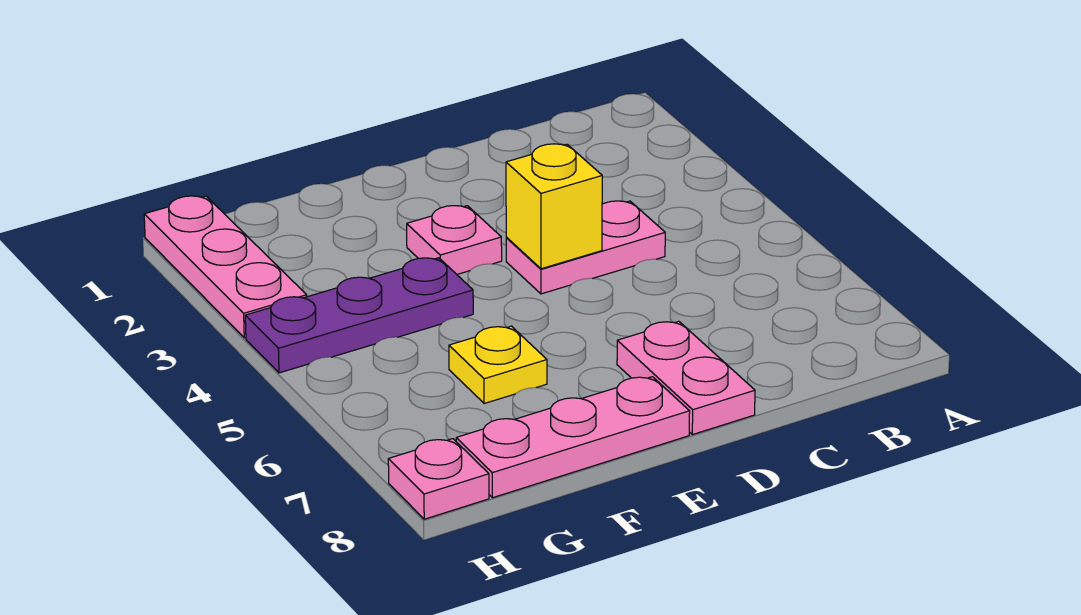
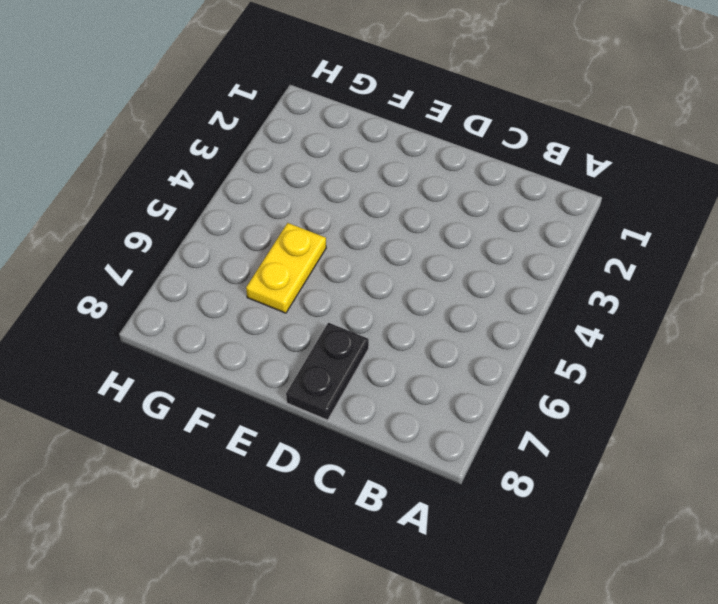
black plate D7:D8 level 1 -> pink plate D7:D8 level 1
yellow plate F5:F6 level 1 -> yellow plate F6 level 1
none -> pink plate C4:D4 level 1
none -> pink plate E3 level 1

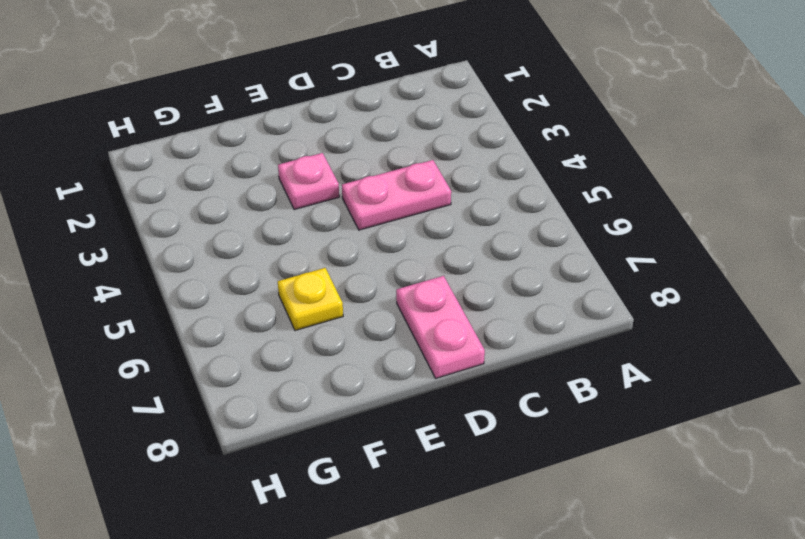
none -> pink plate E8:G8 level 1
none -> purple plate F4:H4 level 1

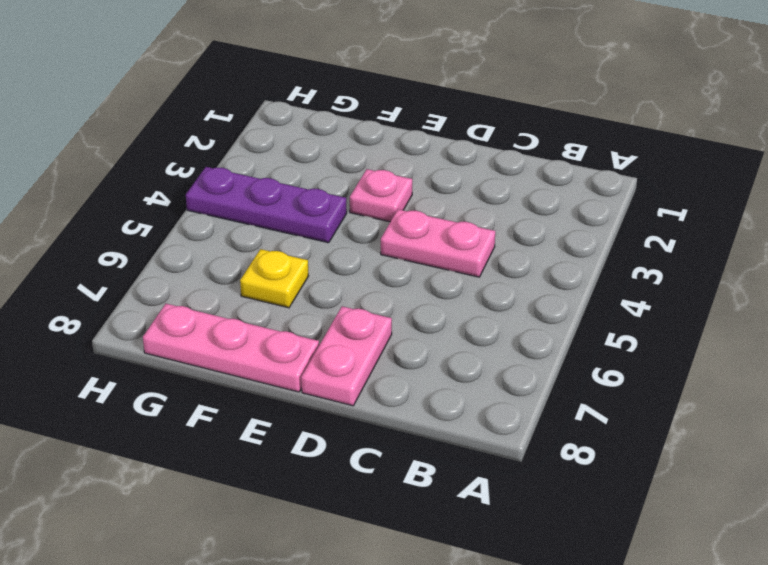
none -> pink plate H1:H3 level 1
none -> pink plate H8 level 1

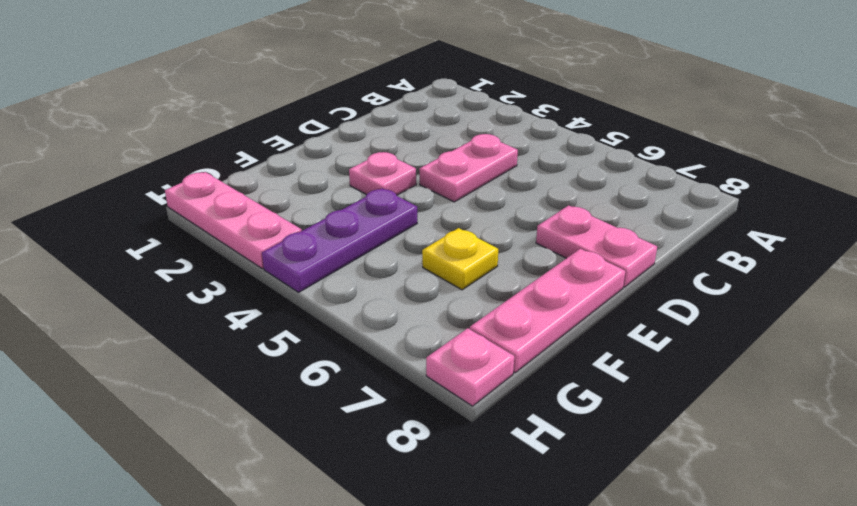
none -> yellow brick D4 level 2

